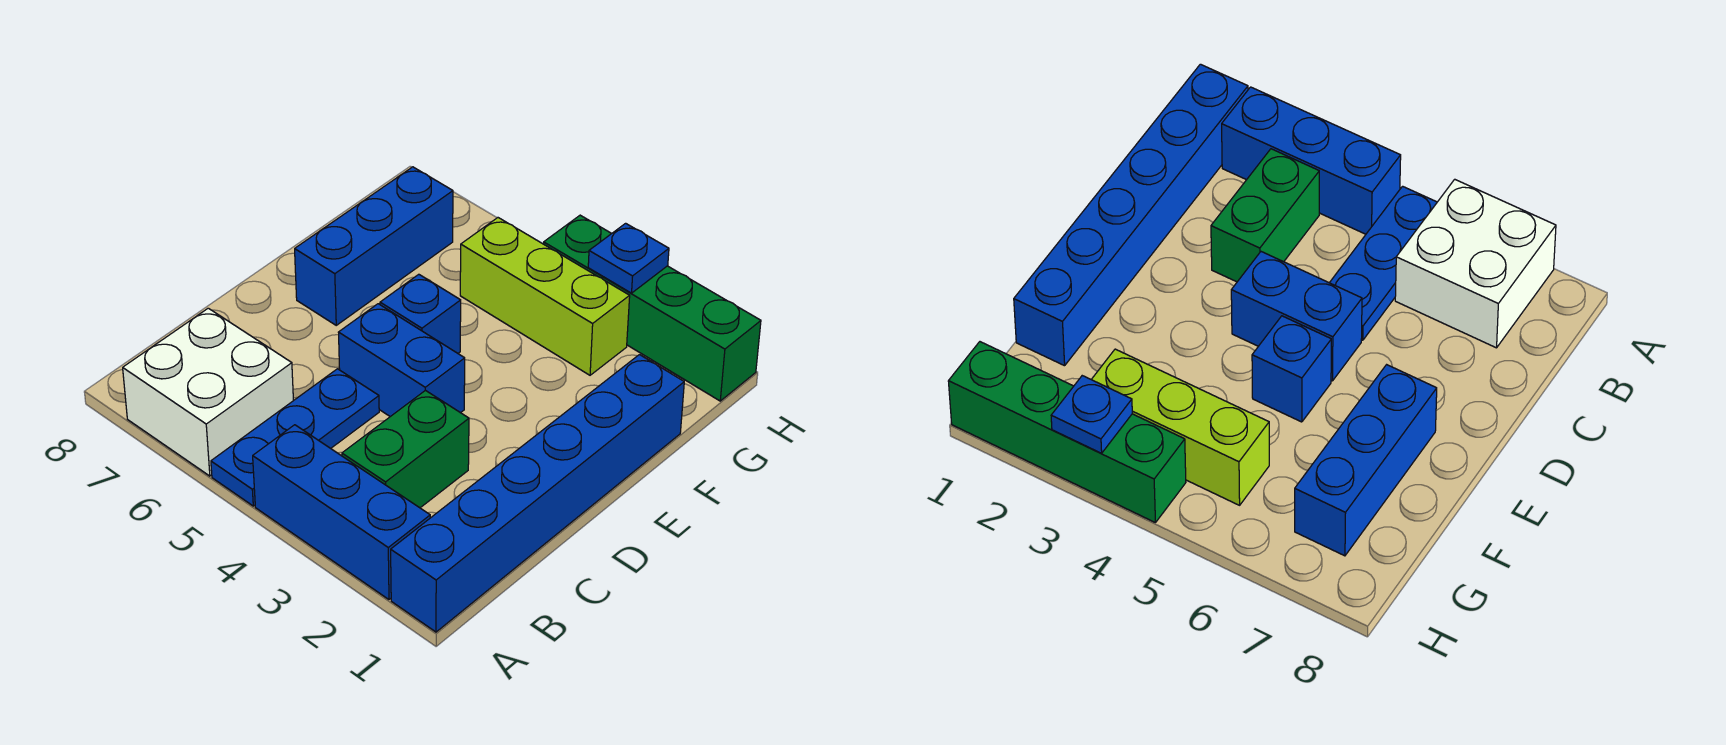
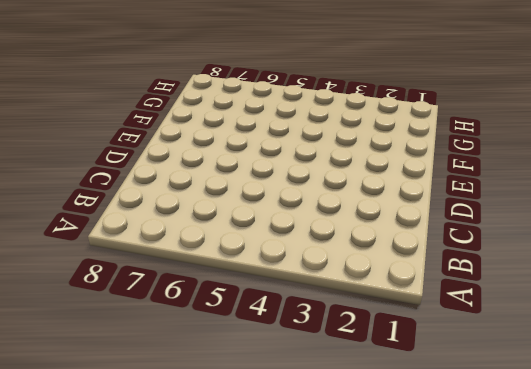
none -> blue brick A1:F1 level 1
none -> blue brick A2:A4 level 1

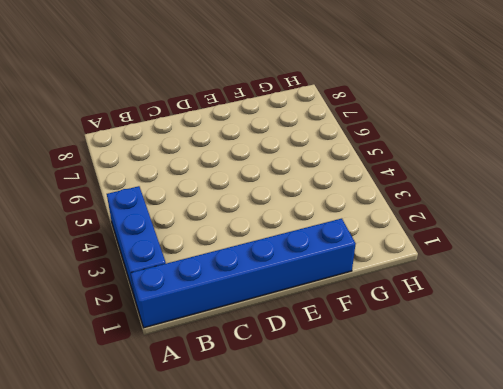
none -> blue plate A5:C5 level 1
none -> white brick A6:B7 level 1

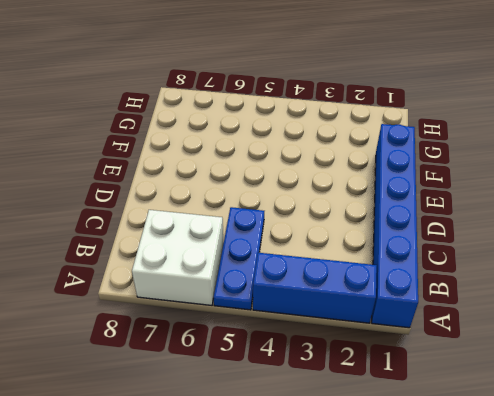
none -> green brick B3:C3 level 1
none -> blue brick D4:D5 level 1

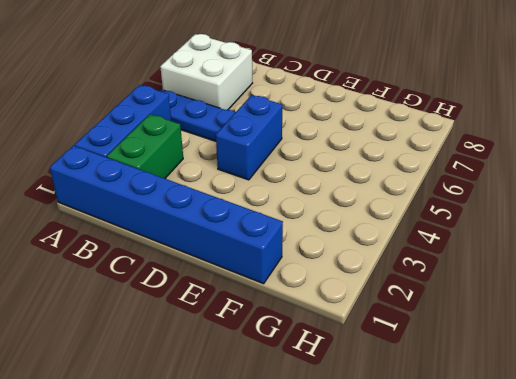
green brick B2:B3 level 1 -> green brick B3:C3 level 1
none -> blue brick E5 level 1
none -> blue brick E7:G7 level 1

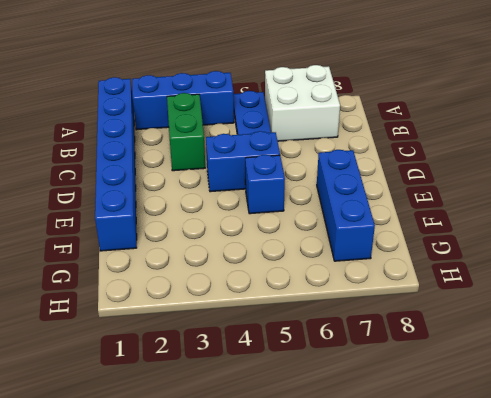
none -> lime brick G3:G5 level 1
none -> green brick H1:H4 level 1

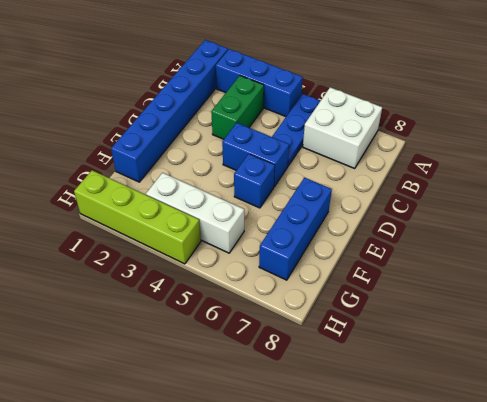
white brick G3:G5 level 1 -> lime brick G3:G5 level 1
lime brick H1:H4 level 1 -> green brick H1:H4 level 1
none -> blue plate H3 level 2

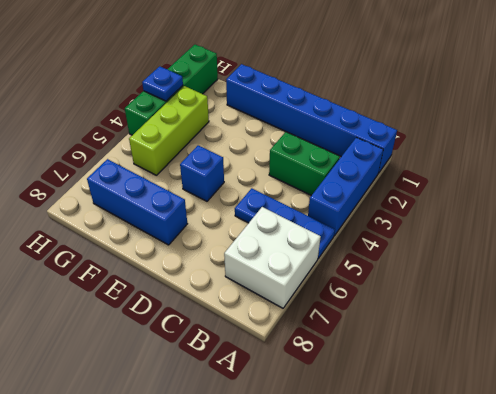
none -> blue brick D4:D5 level 1

